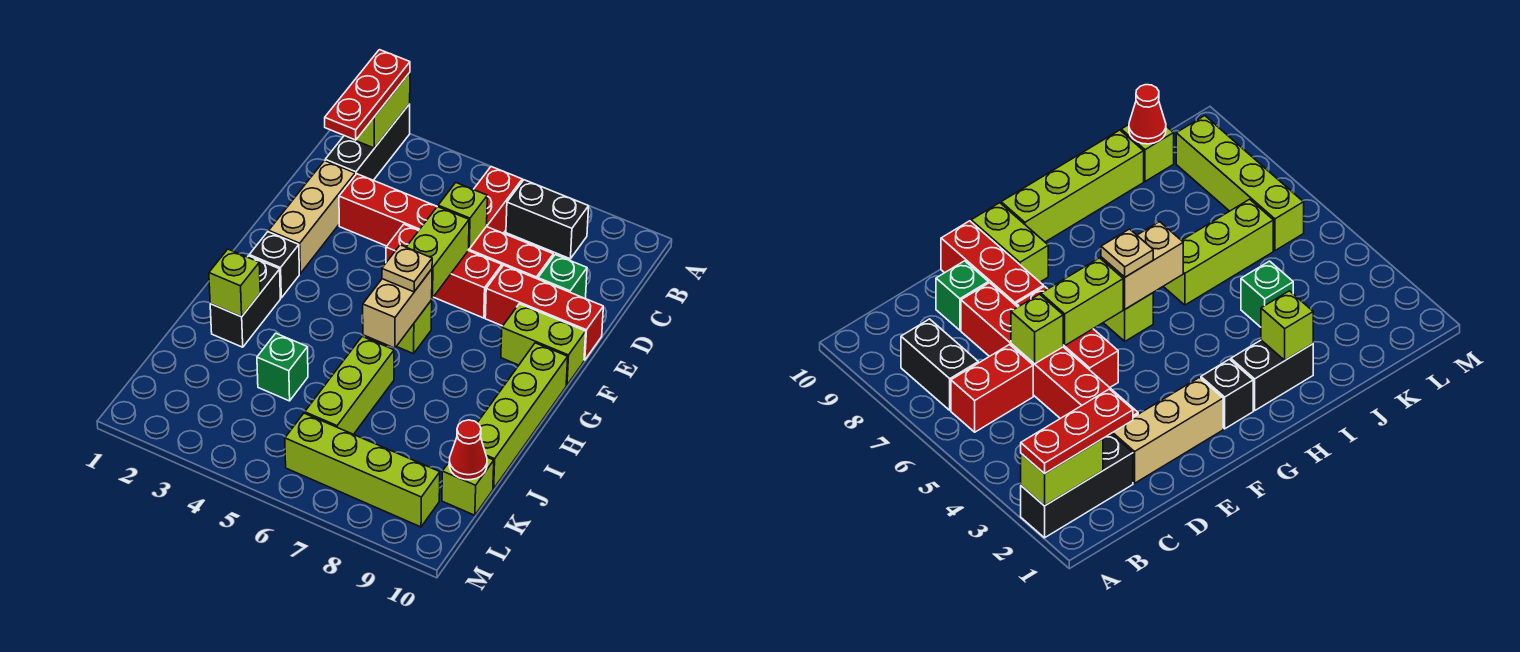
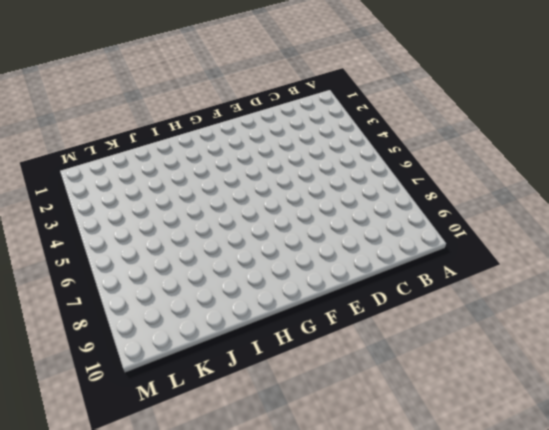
none -> black brick A2:C2 level 1
none -> red brick B6:C6 level 1
none -> black brick B7:B8 level 1

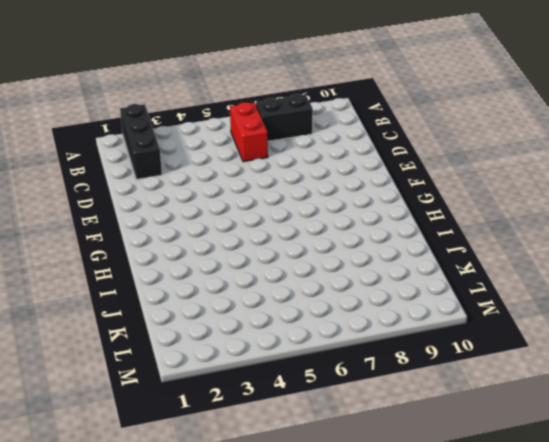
none -> tan brick D2:F2 level 1
none -> red brick D3:D8 level 1
none -> green brick D9 level 1

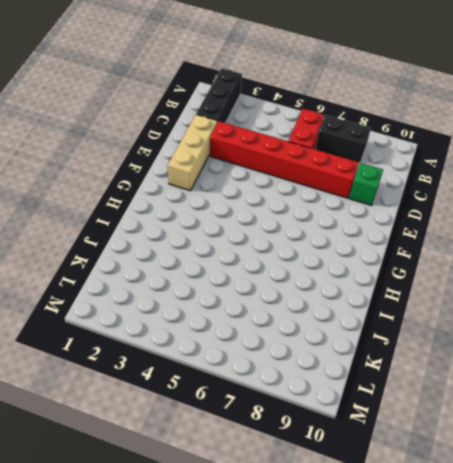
none -> red brick E5:E7 level 1
none -> red brick E8:E10 level 1
none -> lime brick F9:F10 level 1

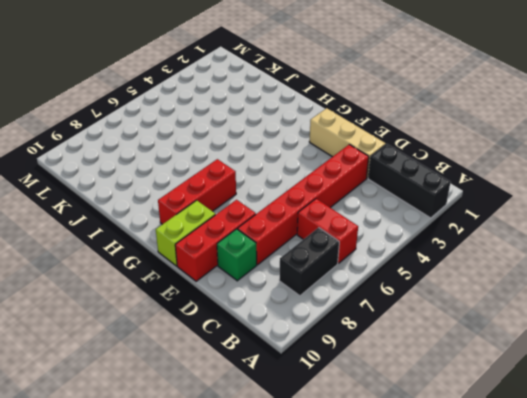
red brick G7:G9 level 1 -> red brick E5:E7 level 1
none -> black brick G2 level 1
none -> lime brick G6 level 1
none -> lime brick G10:J10 level 1

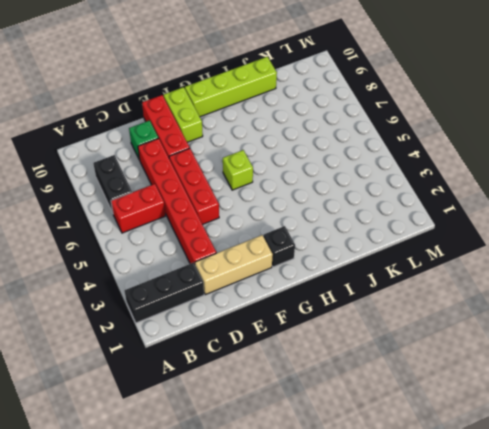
none -> black brick H2:I2 level 1
none -> lime brick I6:K6 level 1
none -> green brick J4 level 1

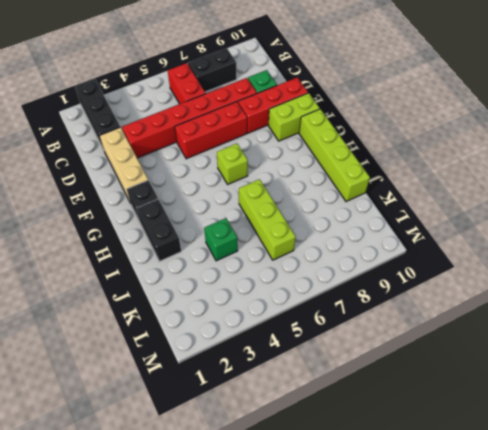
none -> lime brick K10 level 1
none -> lime brick L6:L9 level 1
none -> lime brick A2:B2 level 2

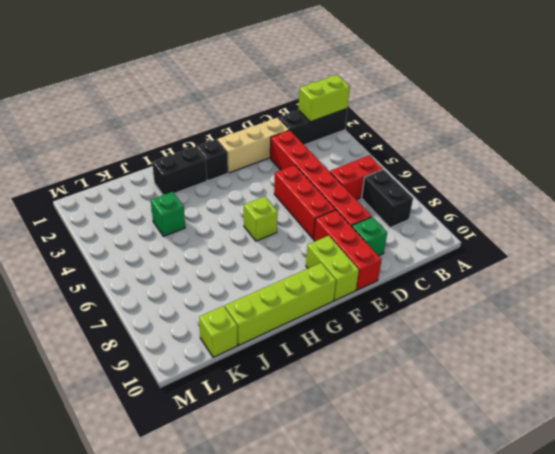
none -> lime brick I6:K6 level 1
none -> lime brick L6:L9 level 1
none -> lime brick D6 level 2

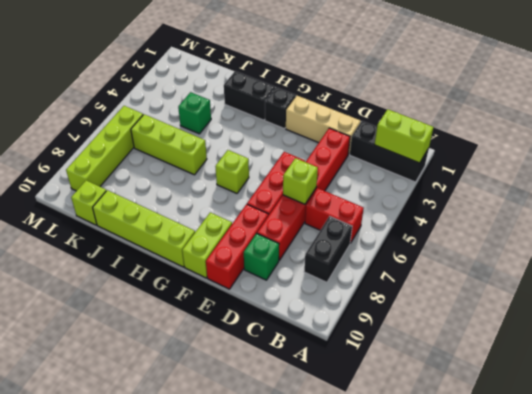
none -> lime brick E6:F6 level 2
none -> tan brick G6:H6 level 2
none -> lime brick I2 level 2

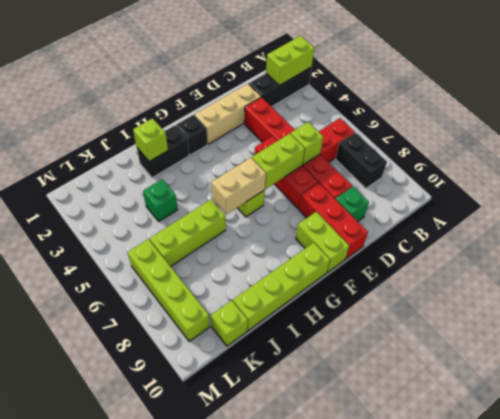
none -> red cone K10 level 2
none -> red plate A2:C2 level 3
none -> tan plate G6 level 3

